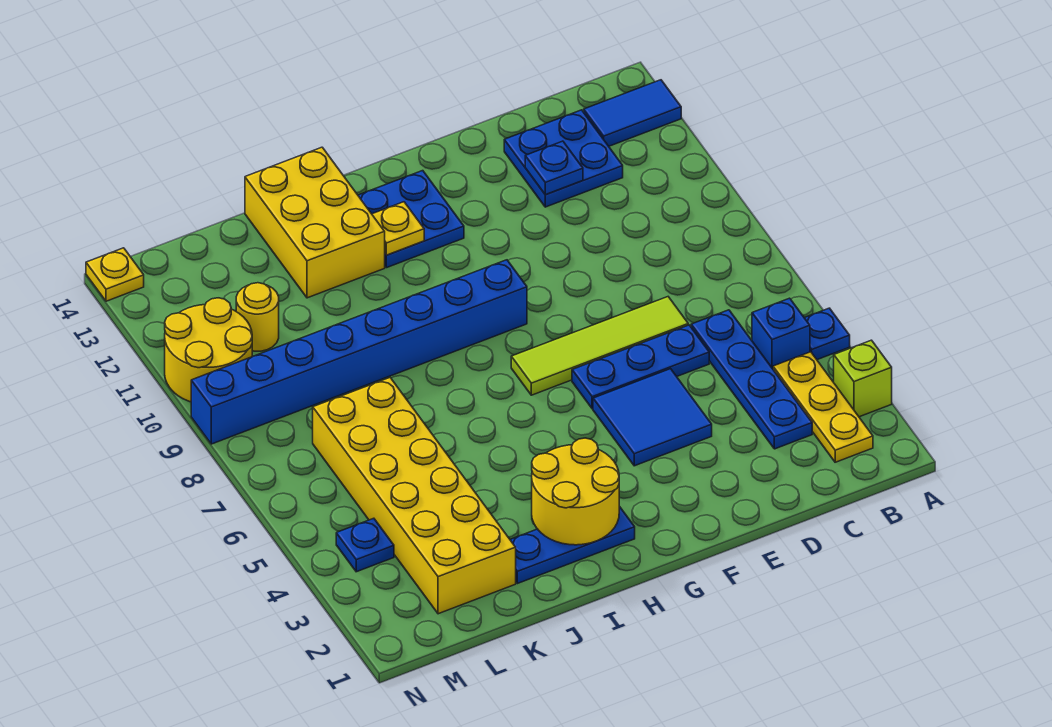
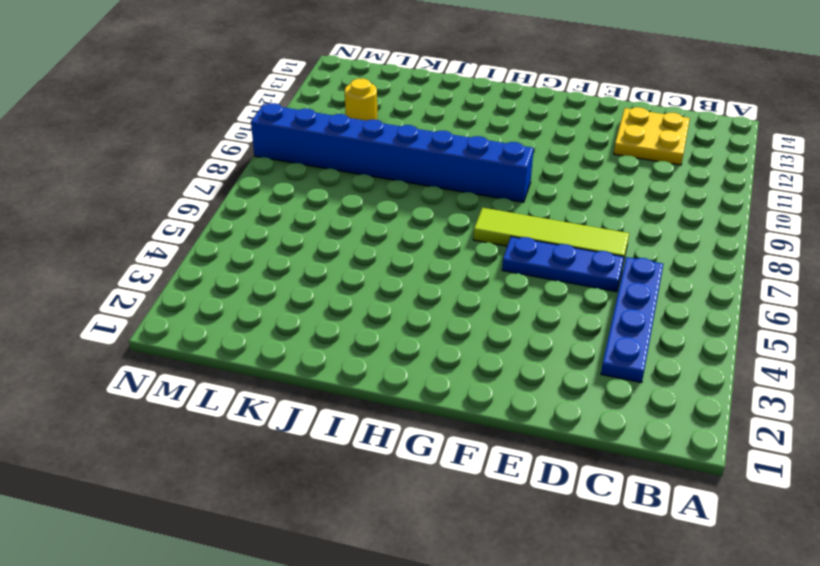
yellow plate C12:D13 level 1 -> blue plate C12:D13 level 1
none -> lime brick A3 level 1
none -> blue plate A5 level 1
none -> blue tile A13:B13 level 1

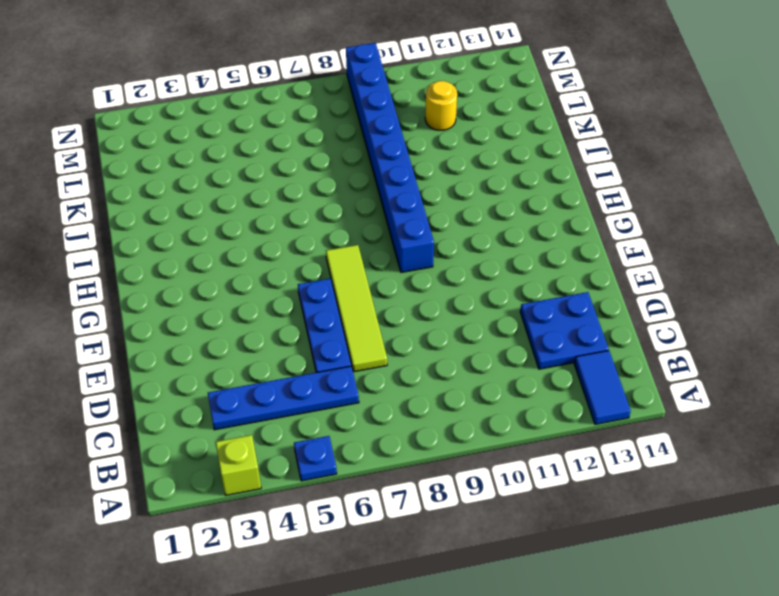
none -> yellow plate B2:B4 level 1
none -> blue brick B5 level 1
none -> blue tile E4:F5 level 1

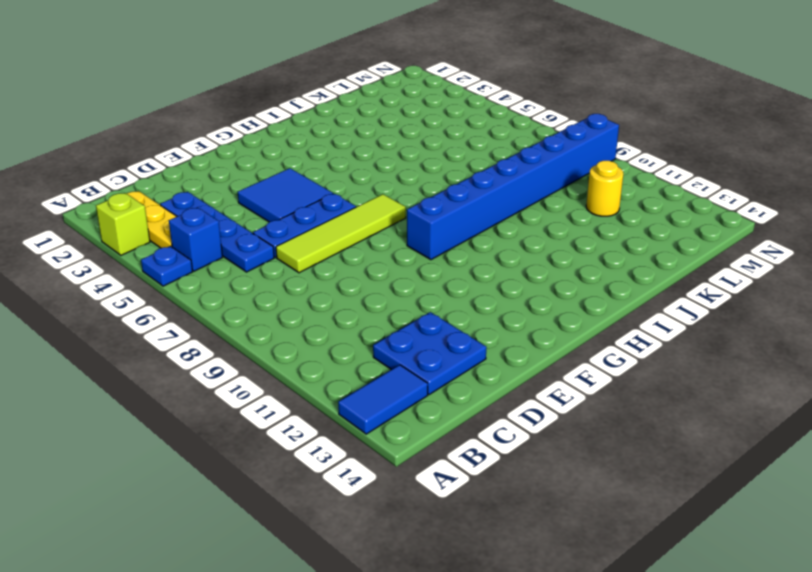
none -> blue plate G12:H13 level 1
none -> blue plate H2:J2 level 1
none -> yellow brick I12:J14 level 1

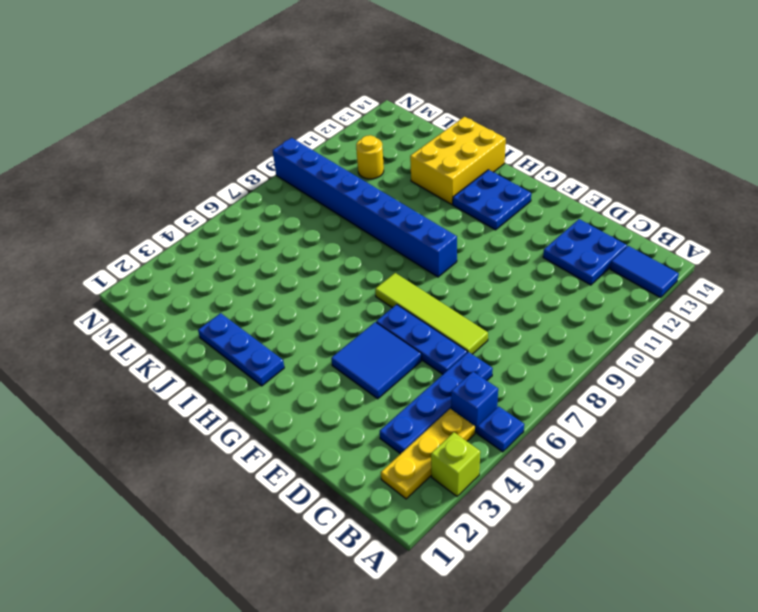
none -> yellow brick K2:L7 level 1
none -> blue plate M4 level 1
none -> yellow round brick M10:N11 level 1

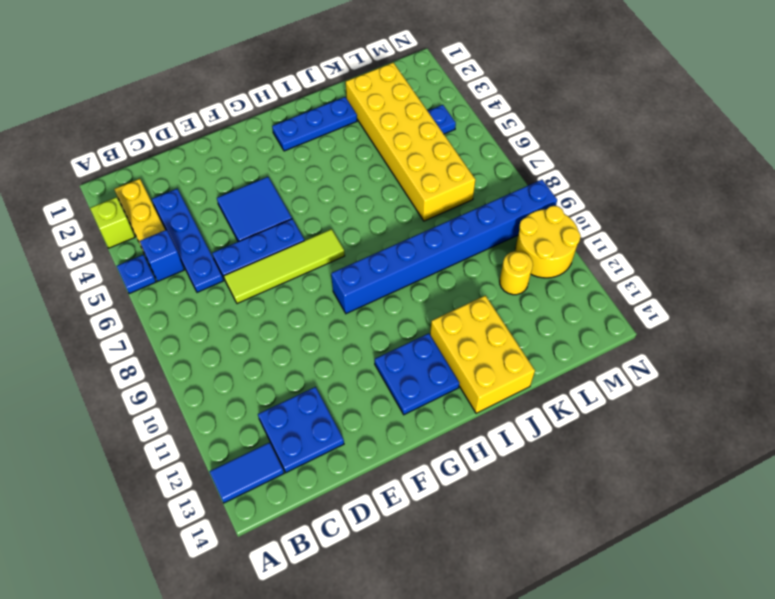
none -> yellow plate N14 level 1
none -> blue plate D12 level 2
none -> yellow round brick H2:I3 level 2

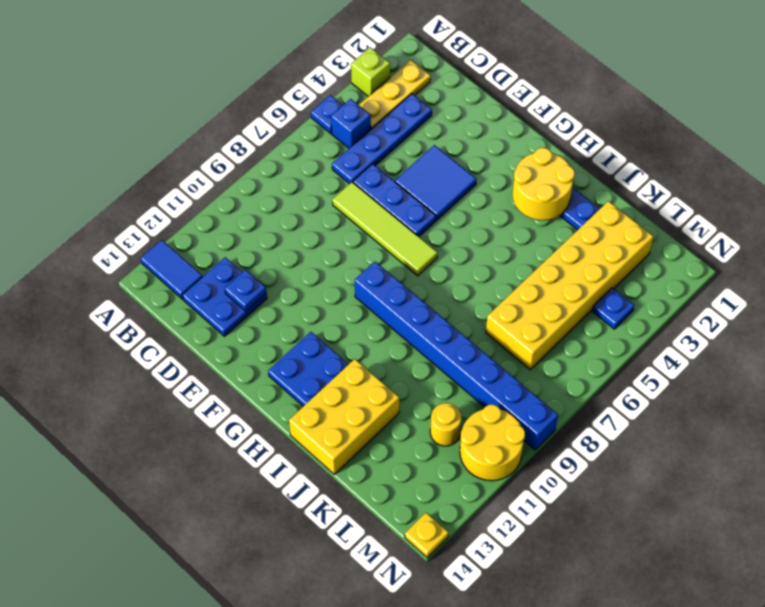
none -> yellow plate H12 level 2

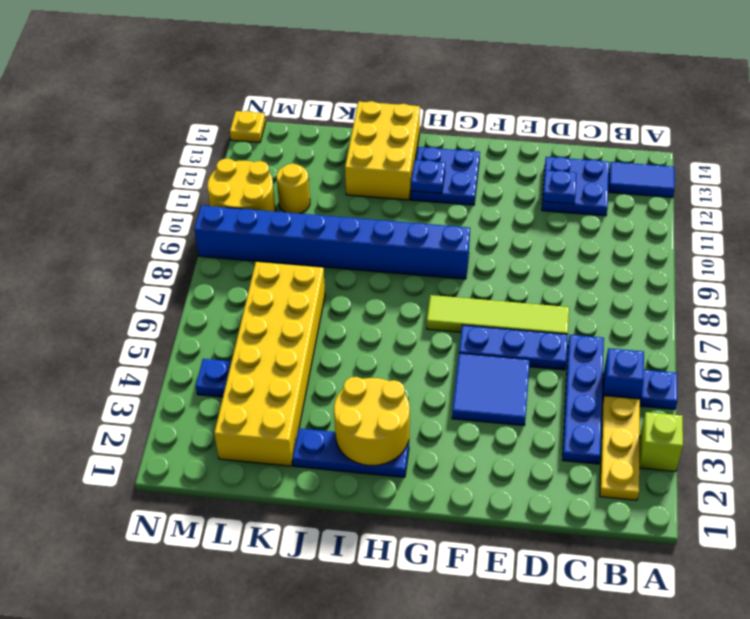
blue plate H12 level 2 -> yellow plate H12 level 2

